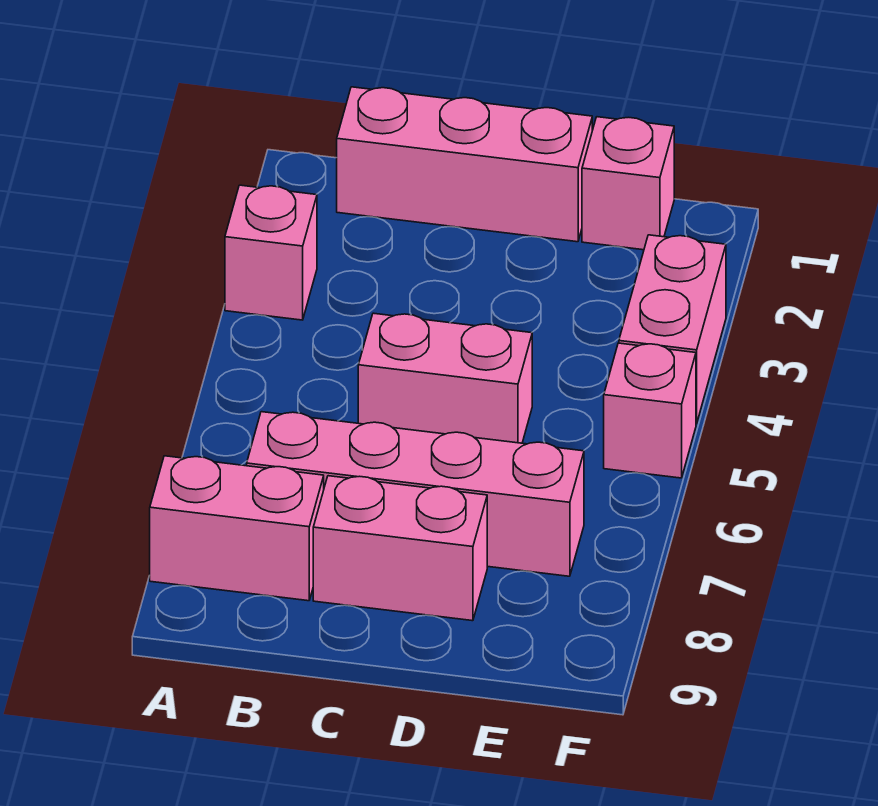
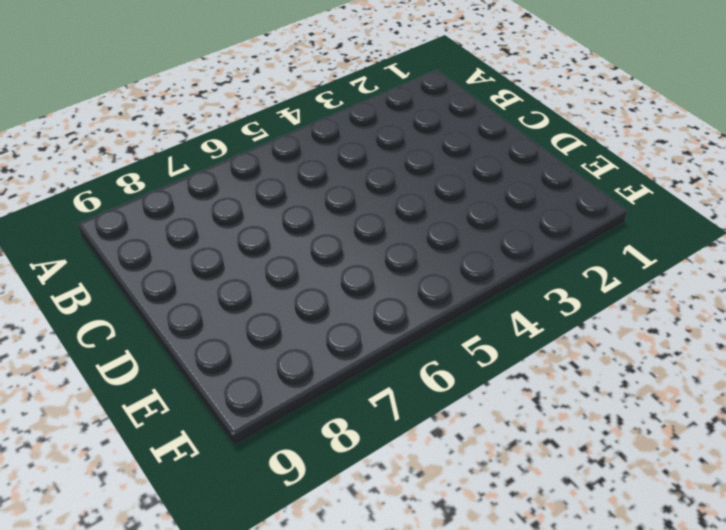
none -> pink brick A3 level 1
none -> pink brick A8:B8 level 1

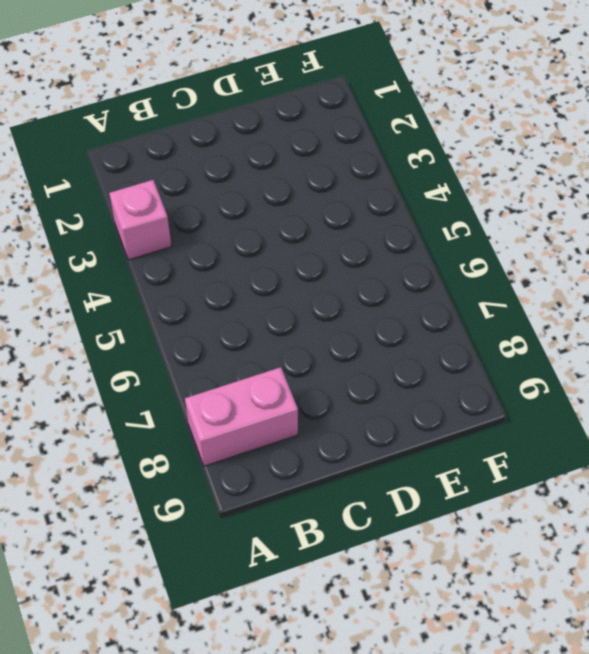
none -> pink brick B1:D1 level 1
none -> pink brick B7:E7 level 1

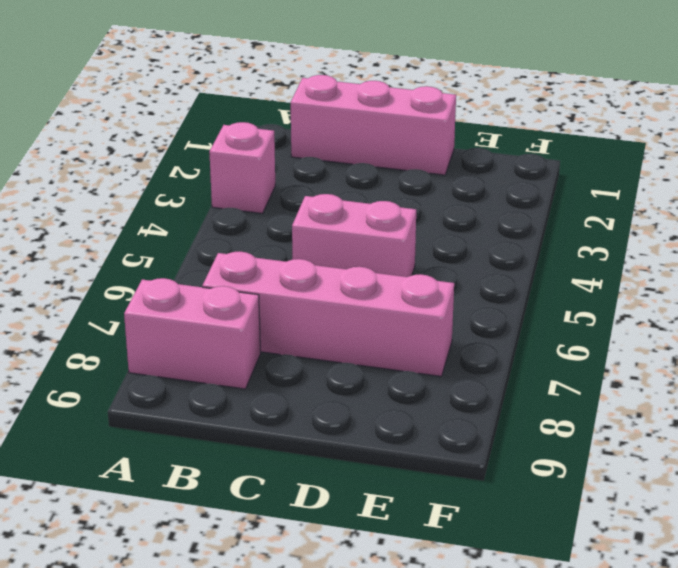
none -> pink brick C8:D8 level 1
none -> pink brick E1 level 1

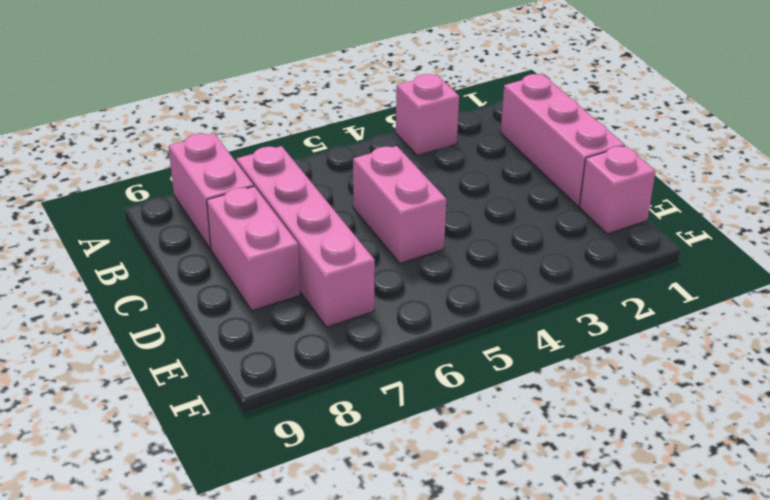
none -> pink brick F3:F4 level 1
none -> pink brick F5 level 1

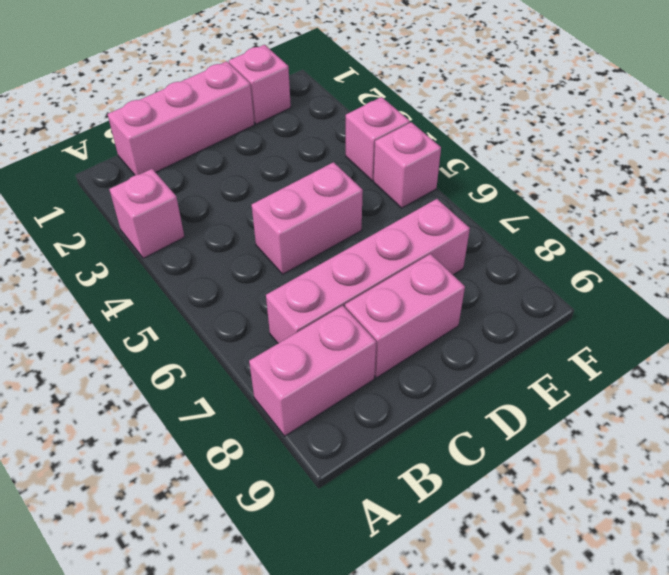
pink brick F4 level 1 -> pink brick F3:F4 level 1

